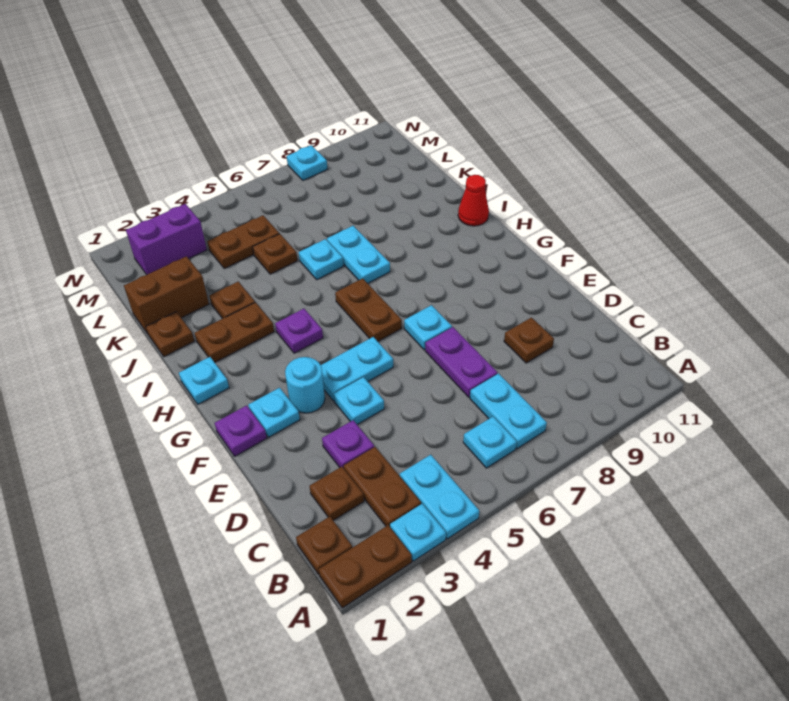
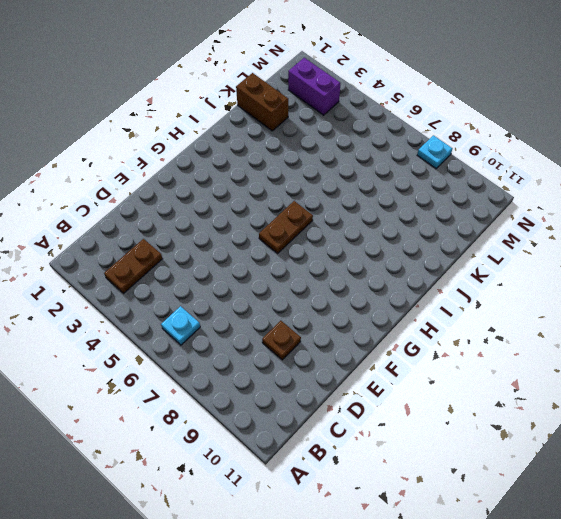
none -> brown plate A1:A2 level 1
none -> cyan plate A3 level 1
none -> cyan plate A4:B4 level 1
none -> brown plate B1 level 1

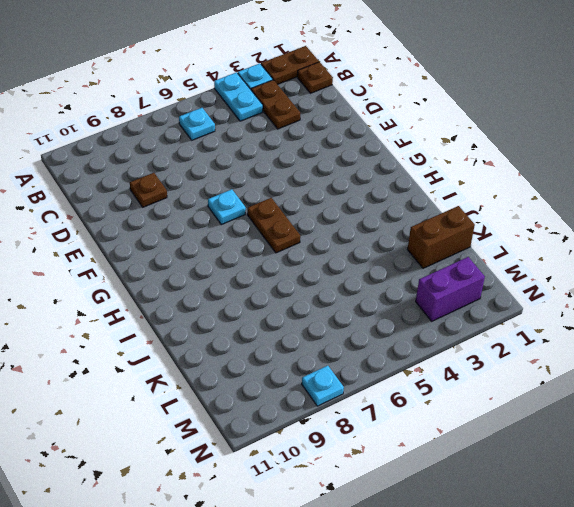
none -> cyan plate B7:C7 level 1
none -> brown plate C2 level 1
none -> purple plate D3 level 1
none -> purple plate D7:E7 level 1

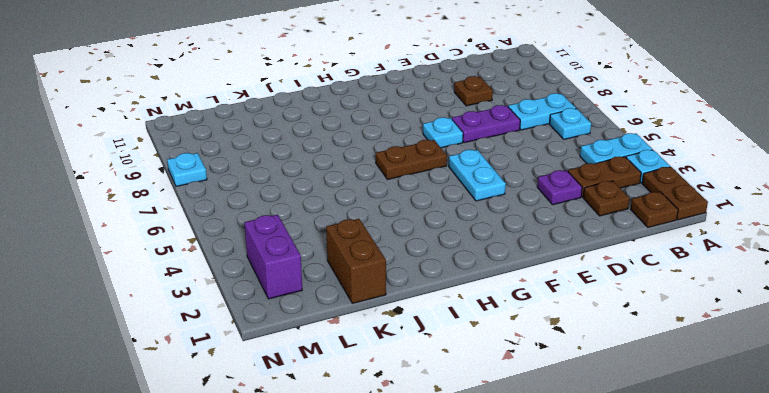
none -> cyan plate E4 level 1
none -> purple plate F1 level 1
none -> cyan plate F2 level 1
none -> cyan round brick F3 level 1

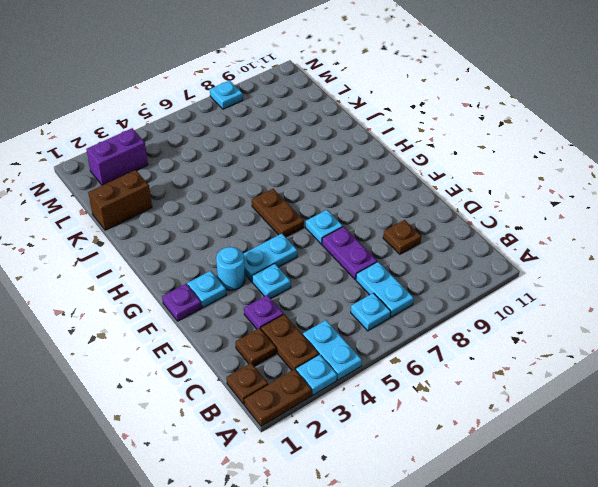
none -> cyan plate H1 level 1
none -> purple plate H4 level 1
none -> brown plate I2:I3 level 1
none -> cyan plate I7:J7 level 1

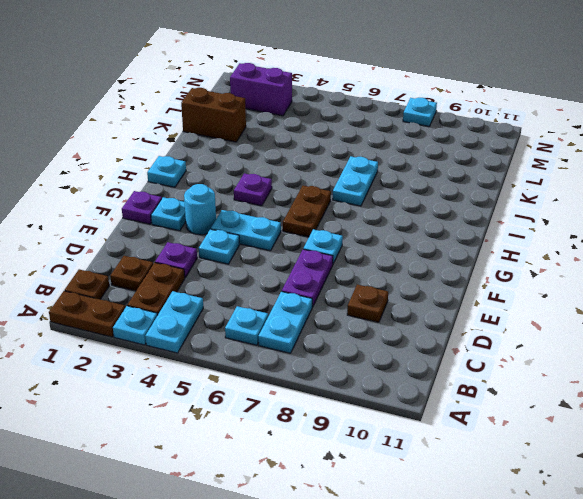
none -> brown plate I2:I3 level 1
none -> red cone I11 level 1
none -> brown plate J1 level 1
none -> brown plate J3 level 1

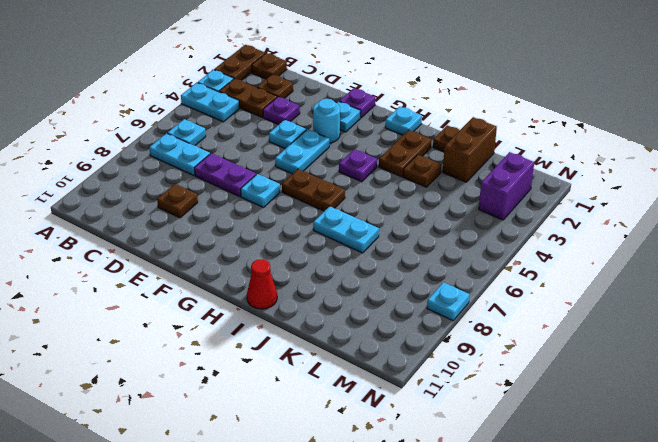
none -> cyan plate J6 level 1
none -> brown plate K5 level 1
none -> brown plate L4:L5 level 1

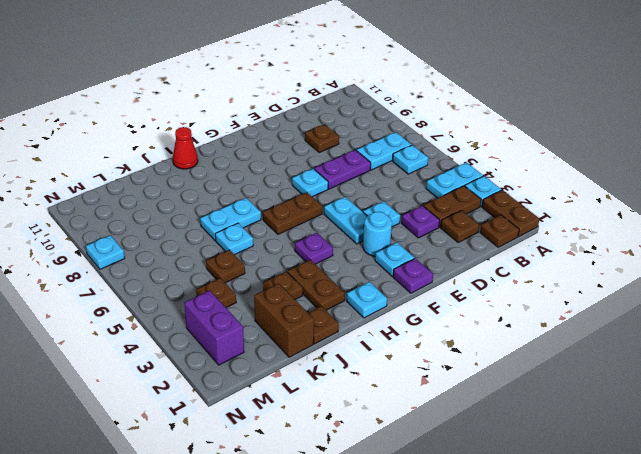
brown plate L4 level 1 -> brown plate L4:L5 level 1

